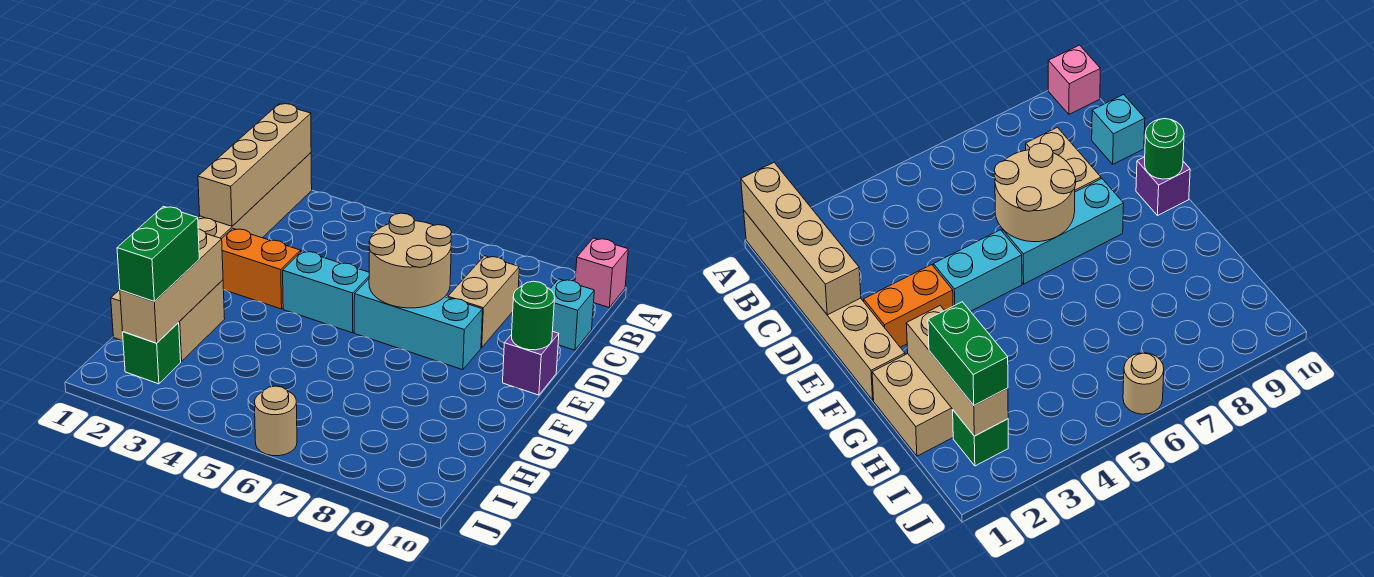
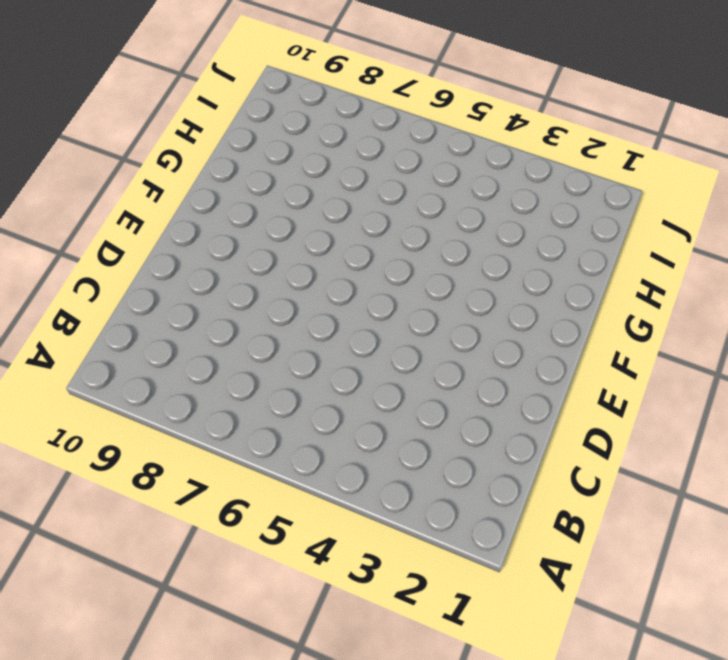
none -> tan brick A1:F1 level 1
none -> pink brick A10 level 1
none -> tan brick C8:D8 level 1

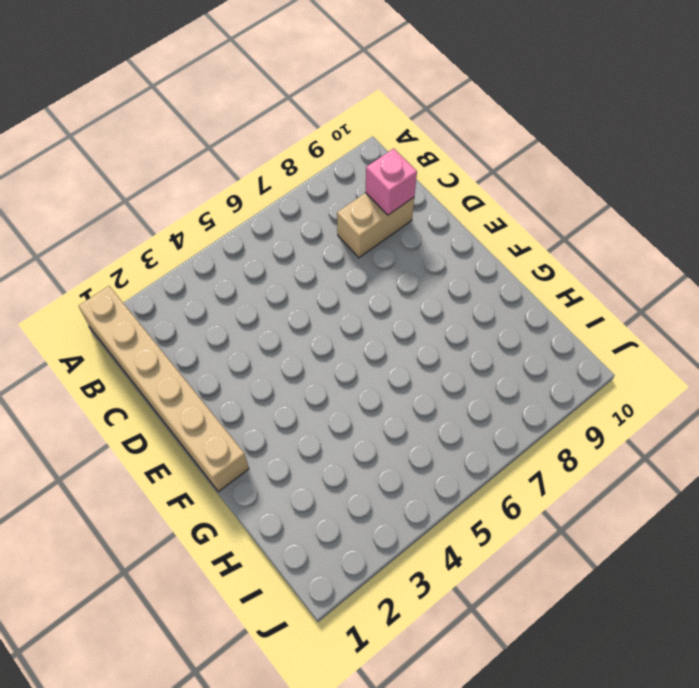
tan brick C8:C9 level 1 -> tan brick C8:D8 level 1
pink brick C9 level 2 -> pink brick A10 level 1
none -> cyan brick C10 level 1
none -> orange brick E2:E3 level 1
none -> cyan brick E4:E5 level 1

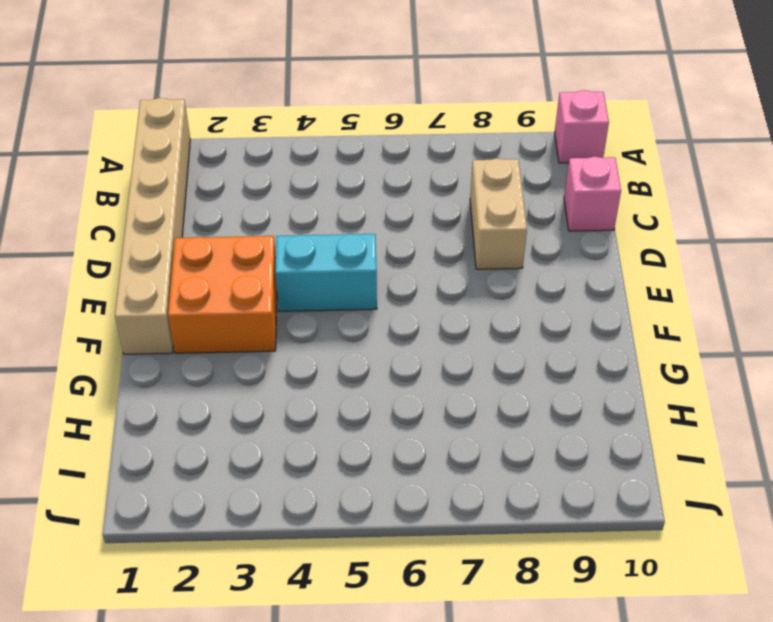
pink brick C10 level 1 -> cyan brick C10 level 1
orange brick E2:F3 level 1 -> orange brick E2:E3 level 1
none -> cyan brick E6:E8 level 1
none -> purple brick E10 level 1
none -> tan brick G1:H2 level 1

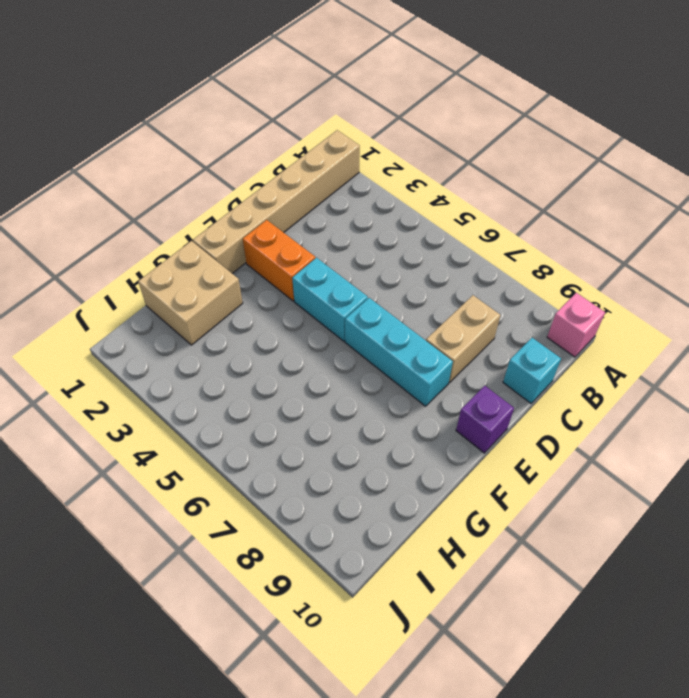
none -> green brick I2 level 1
none -> tan round brick J6 level 1
none -> tan brick A1:D1 level 2

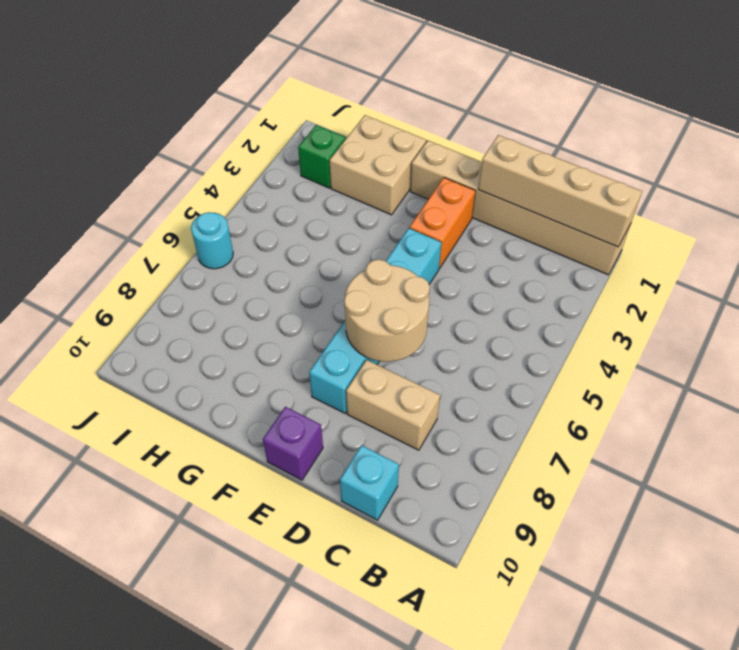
cyan round brick J6 level 1 -> tan round brick J6 level 1
none -> pink brick A10 level 1
none -> green round brick E10 level 2
none -> tan brick G2:I2 level 2

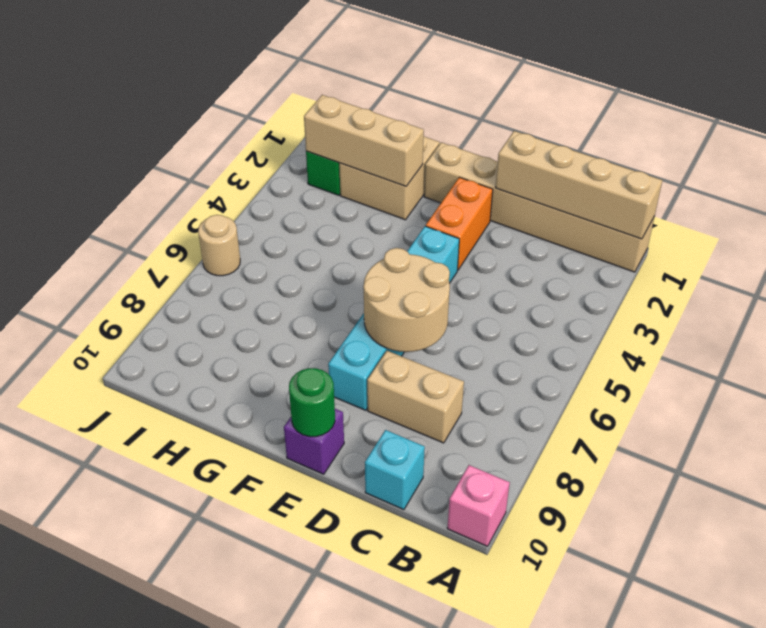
none -> green brick H2:I2 level 3

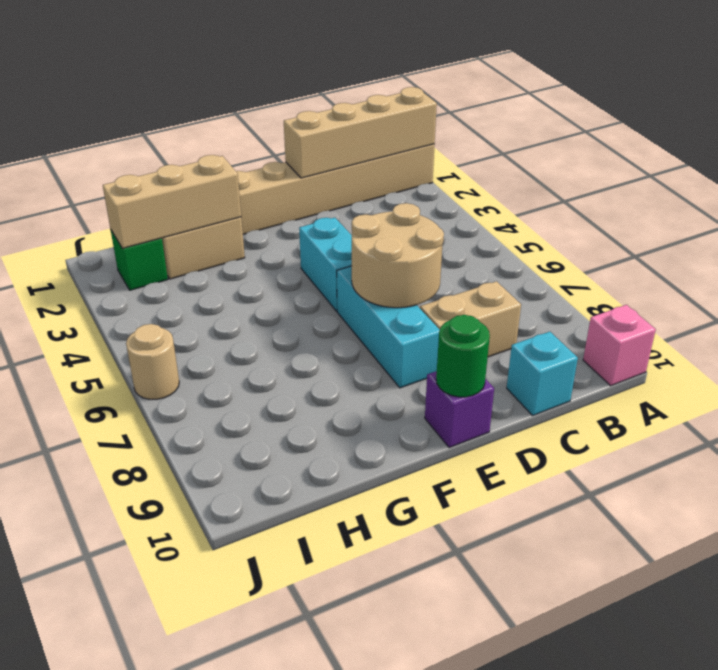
none -> orange brick E2:E3 level 1
none -> green brick H2:I2 level 3

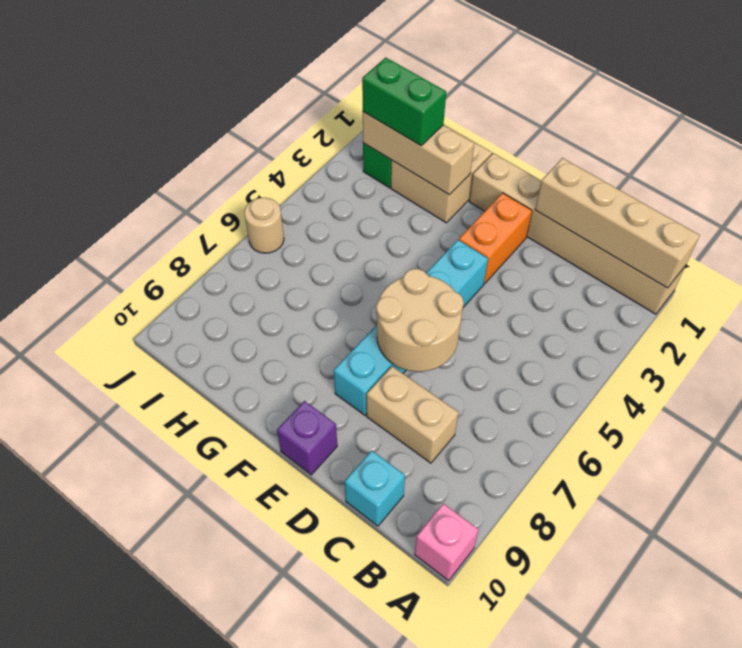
none -> green round brick E10 level 2

